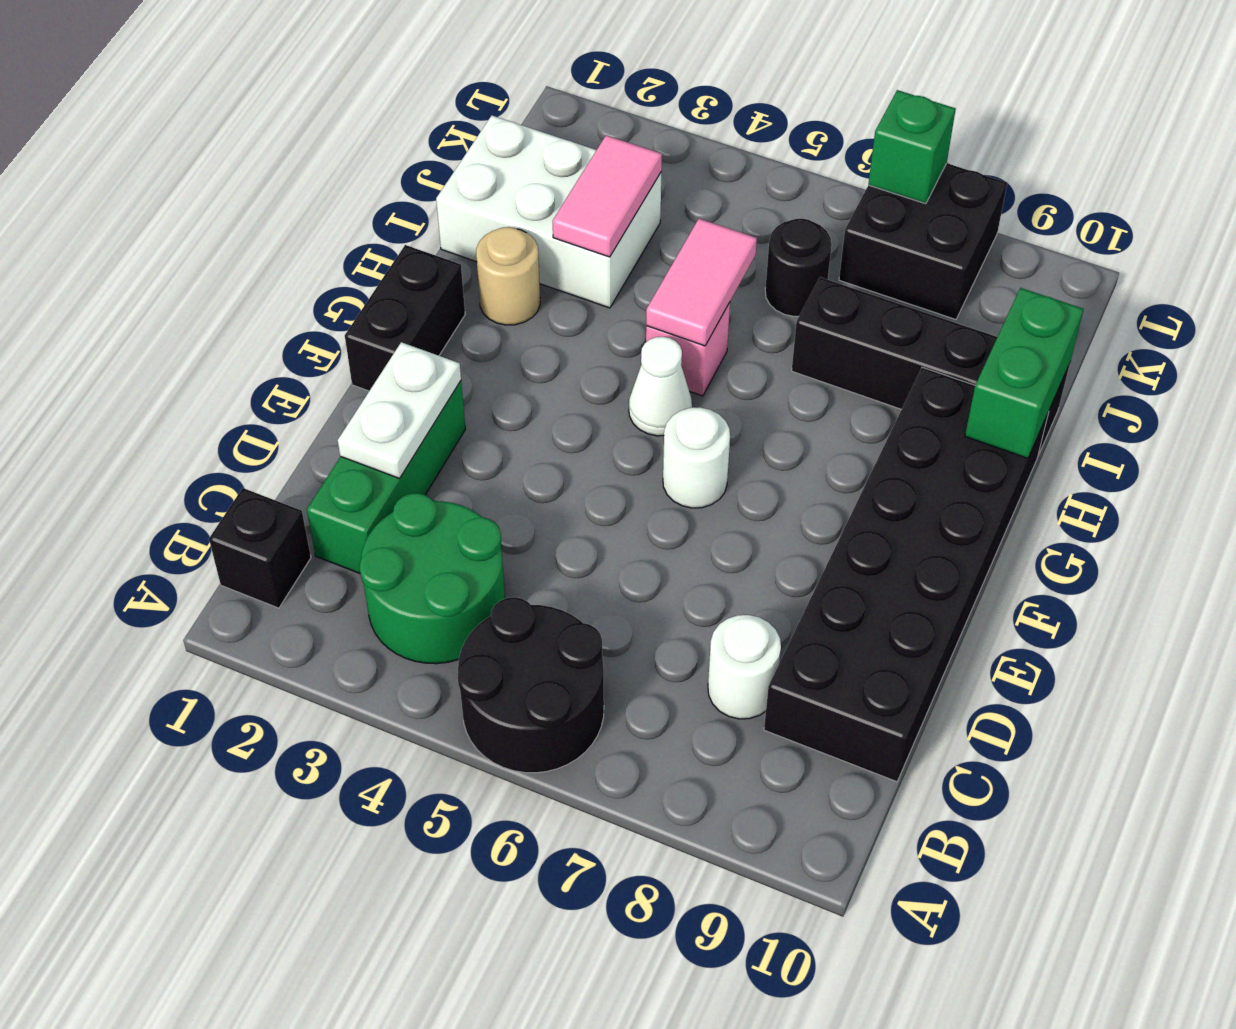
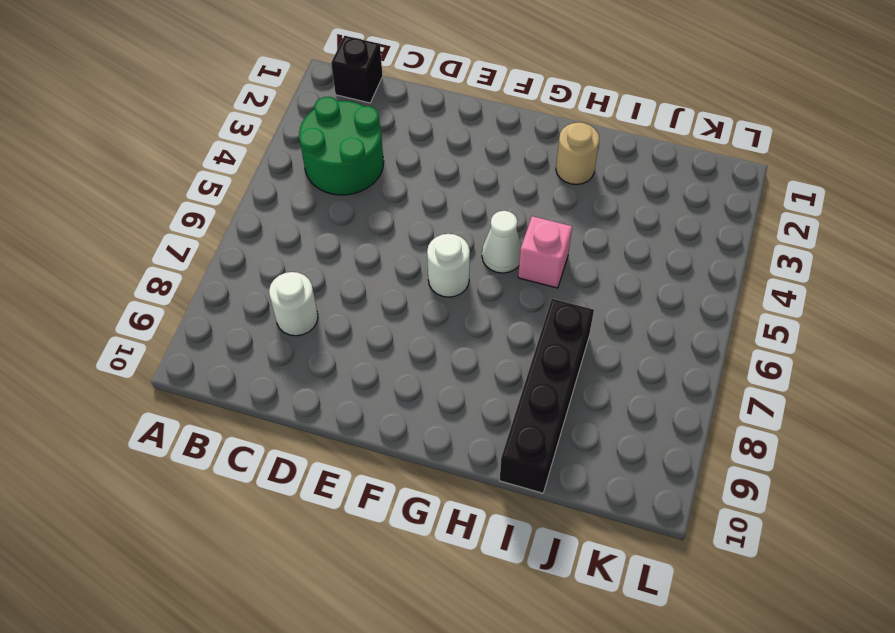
none -> black round brick A5:B6 level 1
none -> green brick C2:E2 level 1
none -> black brick C9:H10 level 1

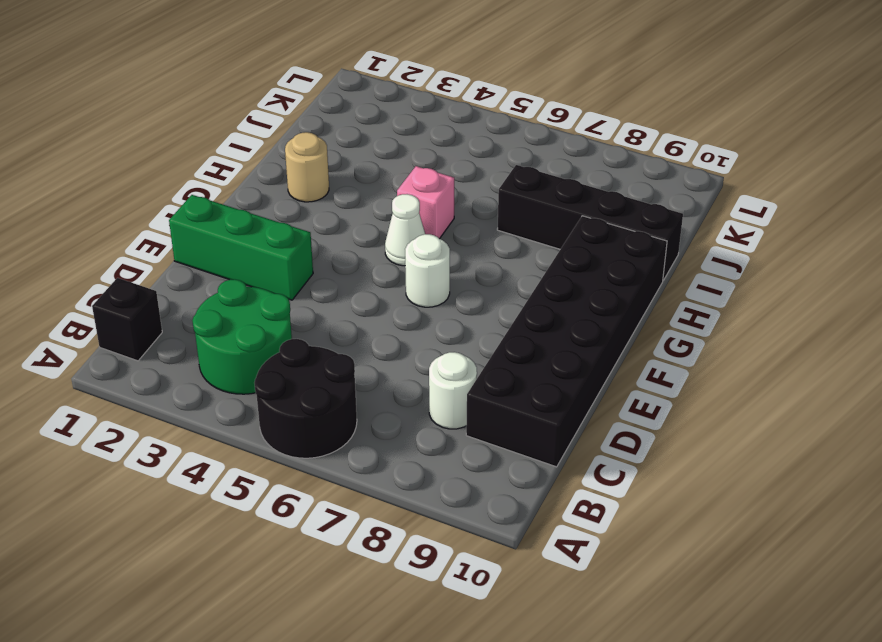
green brick E1:E3 level 1 -> green brick C2:E2 level 1
none -> black brick F1:G1 level 1
none -> white brick I1:J3 level 1
none -> black round brick J6 level 1

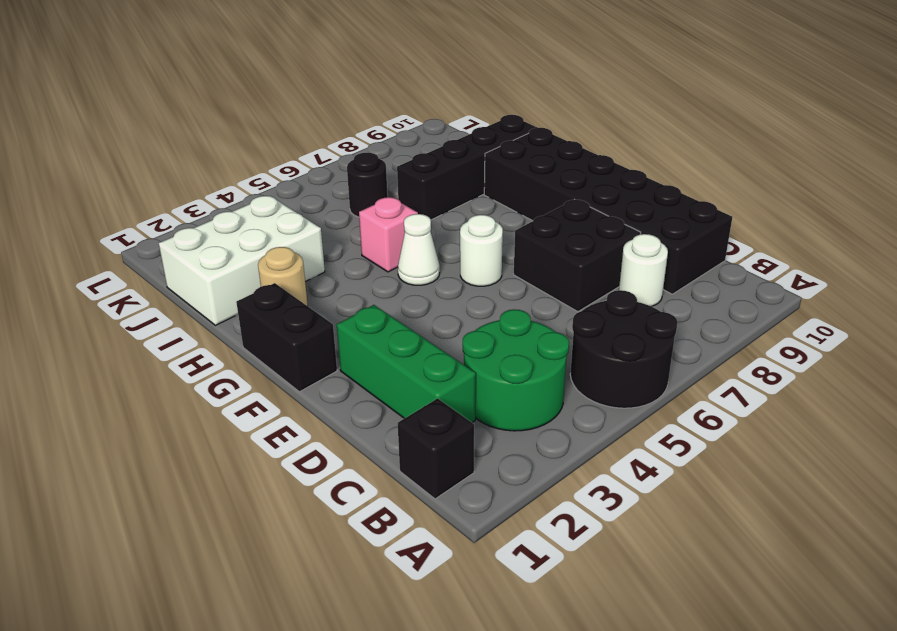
black brick D7:E8 level 1 -> black brick K7:L8 level 1
none -> white plate D2:E2 level 2
none -> pink tile H5:I5 level 2
none -> green brick H10:I10 level 2

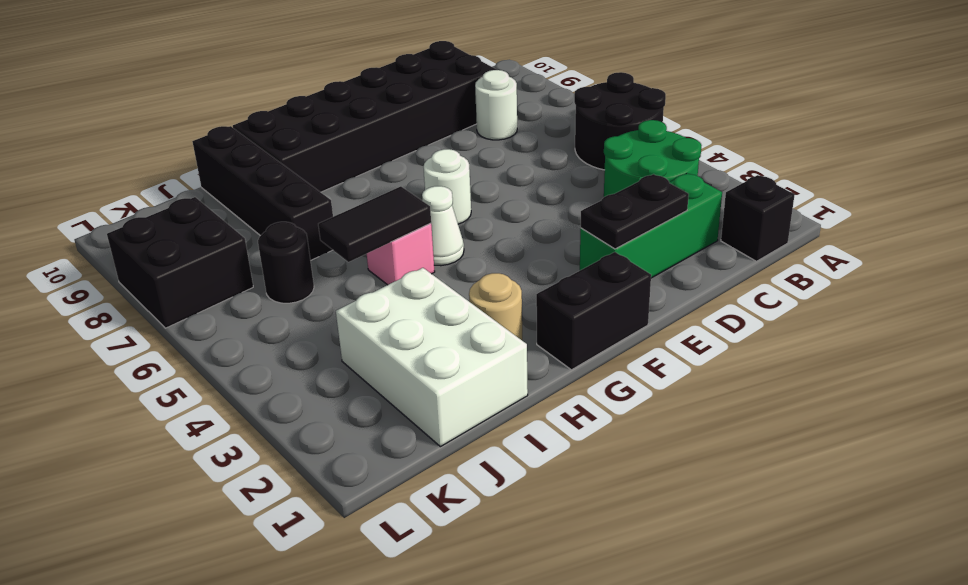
black plate D2:E2 level 2 -> white plate D2:E2 level 2
black tile H5:I5 level 2 -> pink tile H5:I5 level 2
none -> green brick H10:I10 level 2
none -> pink tile I3:J3 level 2
none -> green brick L7 level 2

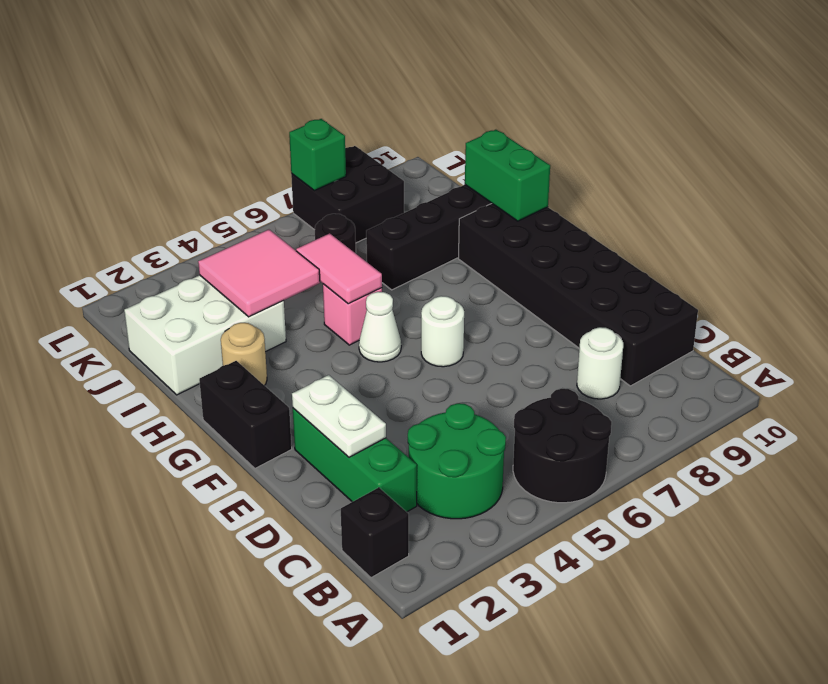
pink tile I3:J4 level 2 -> pink tile I3:J3 level 2

